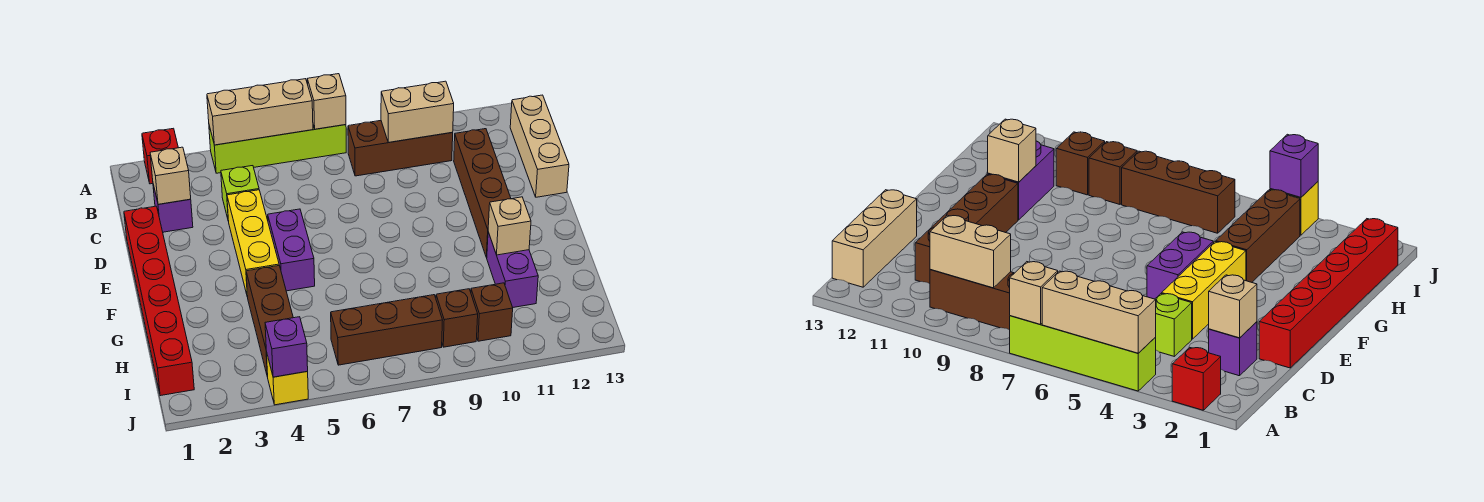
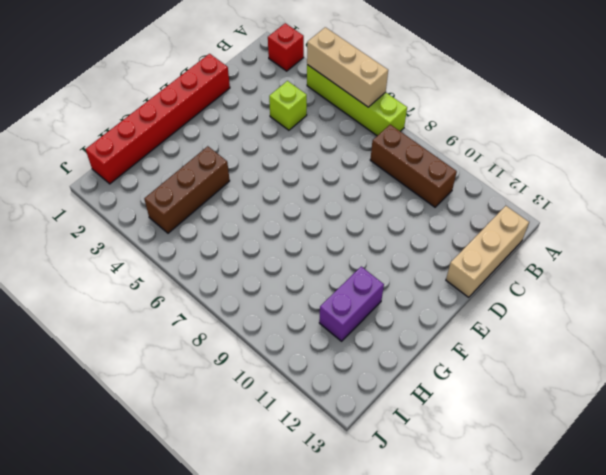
none -> purple brick C2 level 1
none -> brown brick C11:F11 level 1
none -> yellow brick D4:F4 level 1

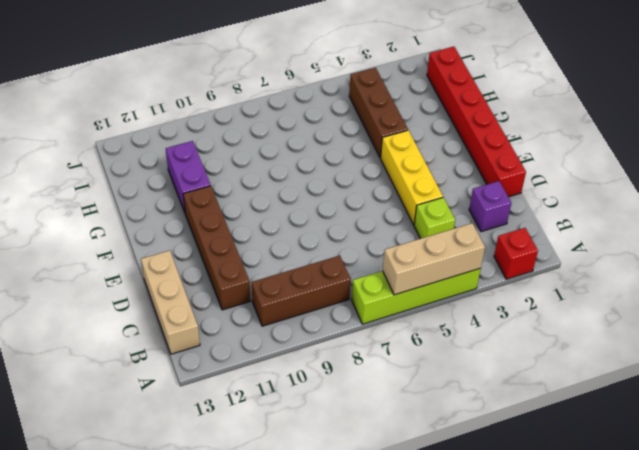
none -> purple brick E5:F5 level 1
none -> brown brick I6:I8 level 1
none -> brown brick I9 level 1

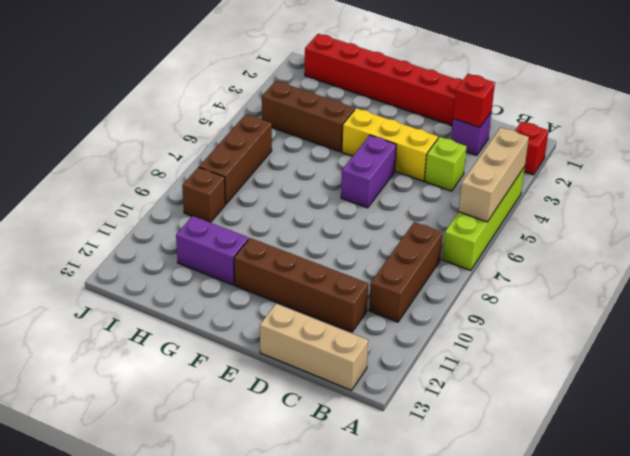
red brick C2 level 2 -> tan brick C2 level 2
purple brick E5:E6 level 1 -> purple brick E5:F5 level 1
none -> brown brick I10 level 1
none -> yellow brick J4 level 1
none -> tan brick A7 level 2

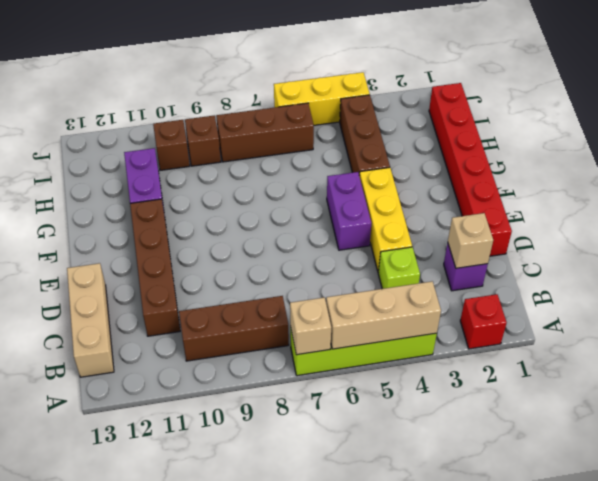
yellow brick J4:J6 level 1 -> yellow brick J4 level 1
none -> tan brick B9:B10 level 2
none -> tan brick G11 level 2
none -> purple brick J4 level 2

